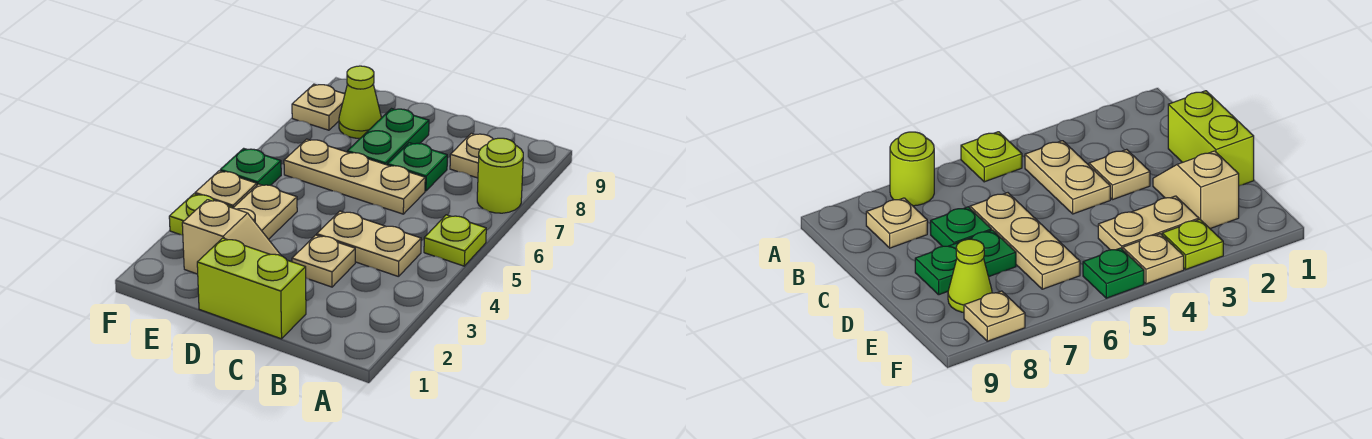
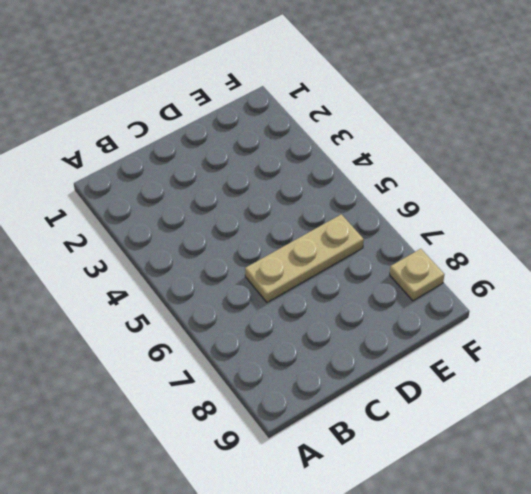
none -> lime plate A5 level 1
none -> lime round brick A7 level 1
none -> tan plate B4:C4 level 1

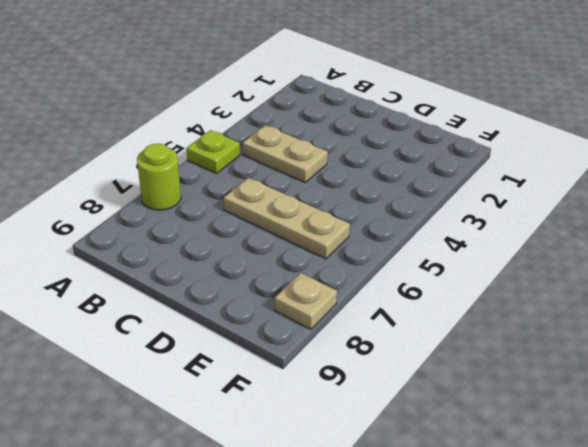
none -> tan plate B8 level 1
none -> lime brick C1:D1 level 1
none -> tan plate C3 level 1

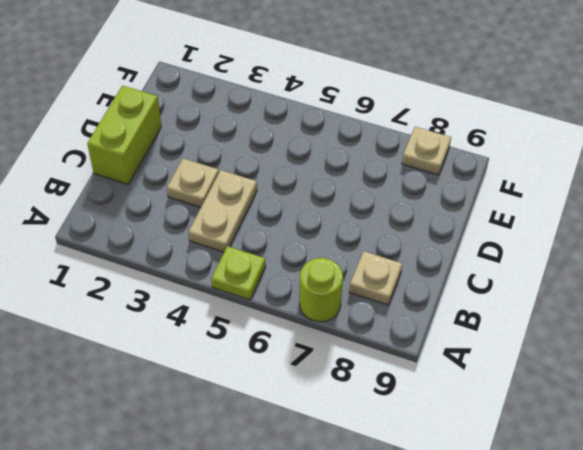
none -> tan plate C6:E6 level 1
none -> green plate C7 level 1
none -> tan slope D2:E2 level 1 top E

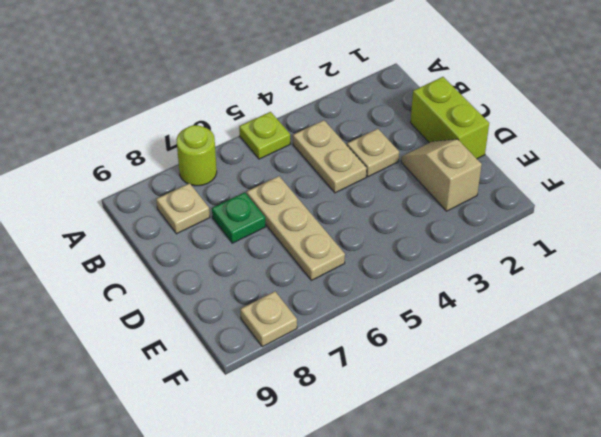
none -> green plate D7:D8 level 1
none -> tan plate E3:E4 level 1
none -> lime cone E8 level 1

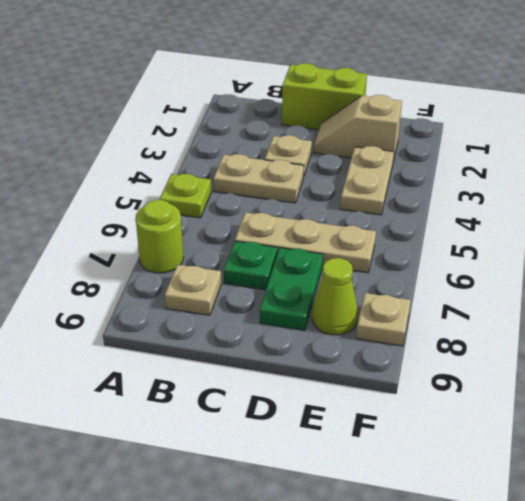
none -> lime plate F3 level 1
none -> tan plate F4 level 1
none -> green plate F5 level 1

